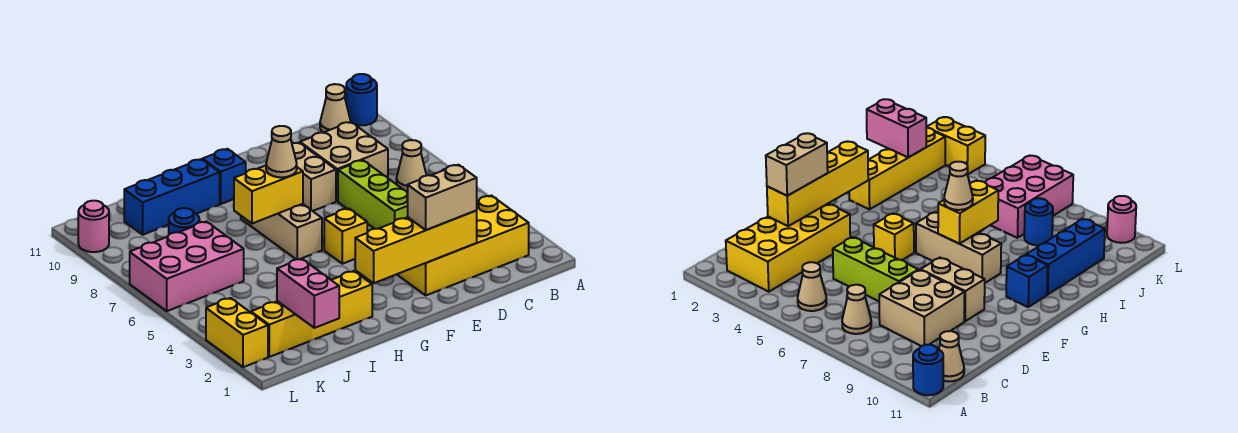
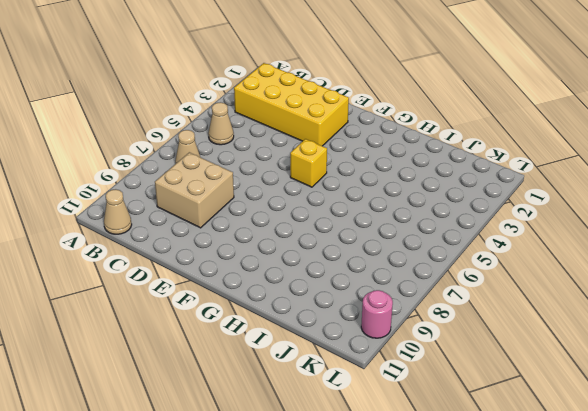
none -> blue round brick A11 level 1
none -> lime brick D5:D7 level 1
none -> tan brick E8:E9 level 1

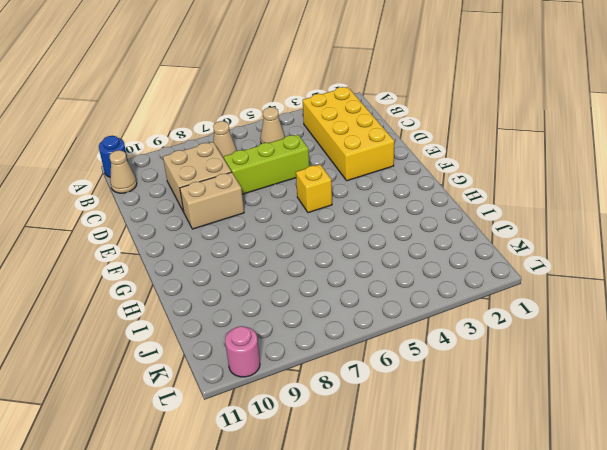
none -> tan brick G6:G8 level 1
none -> blue brick G10 level 1
none -> yellow brick H2:K2 level 1

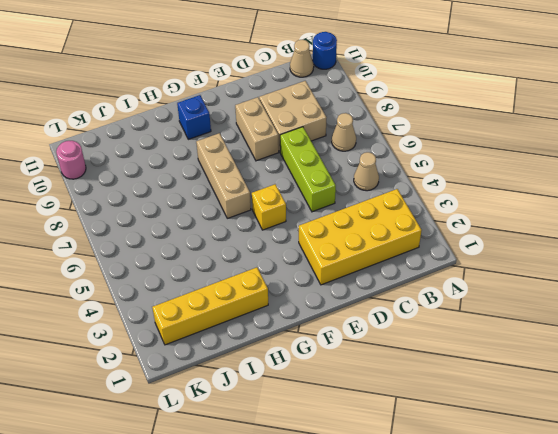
none -> blue brick H10:J10 level 1
none -> pink brick J6:L7 level 1
none -> blue round brick J8 level 1

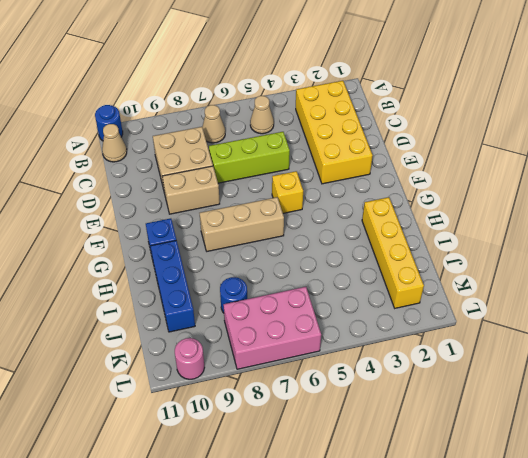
pink brick K6:L8 level 1 -> pink brick J6:L7 level 1
none -> yellow brick L2:L3 level 1
none -> yellow brick D2:G2 level 2
none -> yellow brick G7:H7 level 2

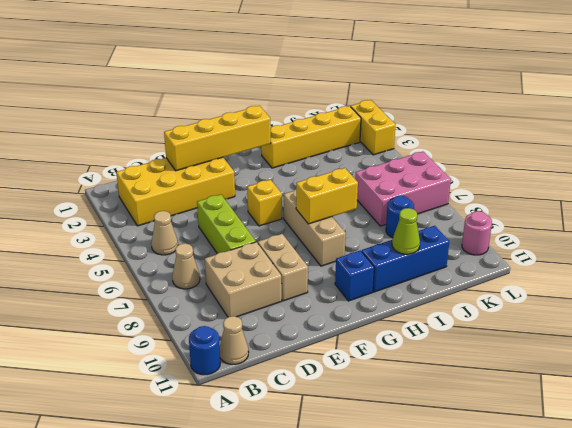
lime cone I10 level 2 -> none
none -> pink brick J1:J2 level 2
none -> tan brick D2:E2 level 3
none -> tan cone G7 level 3

